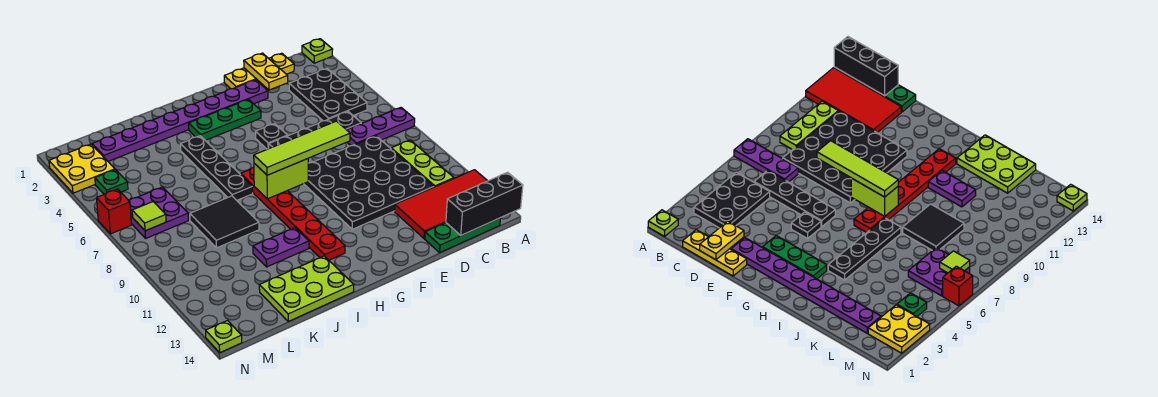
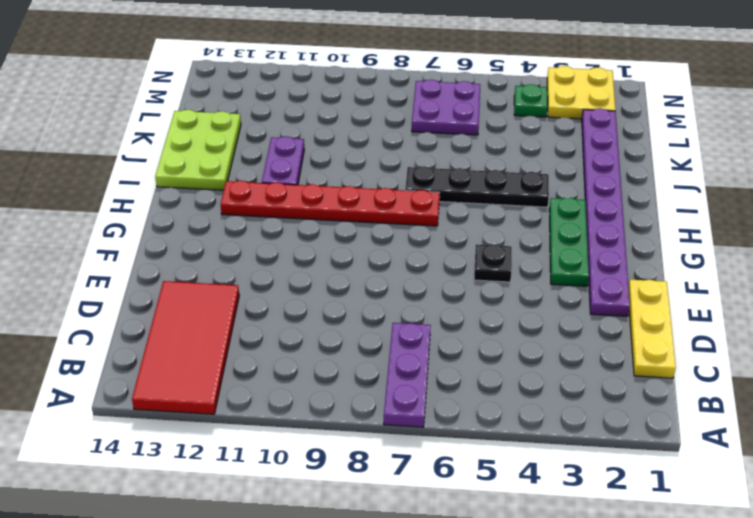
none -> lime plate A1 level 1
none -> black plate B3:C5 level 1
none -> lime plate B9:B11 level 1

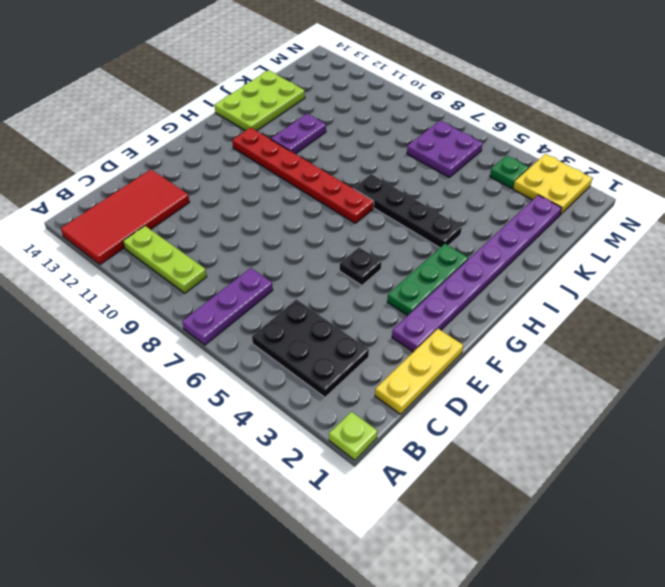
none -> green plate B14:D14 level 1
none -> black plate C6:F6 level 1
none -> black plate C8:F11 level 1

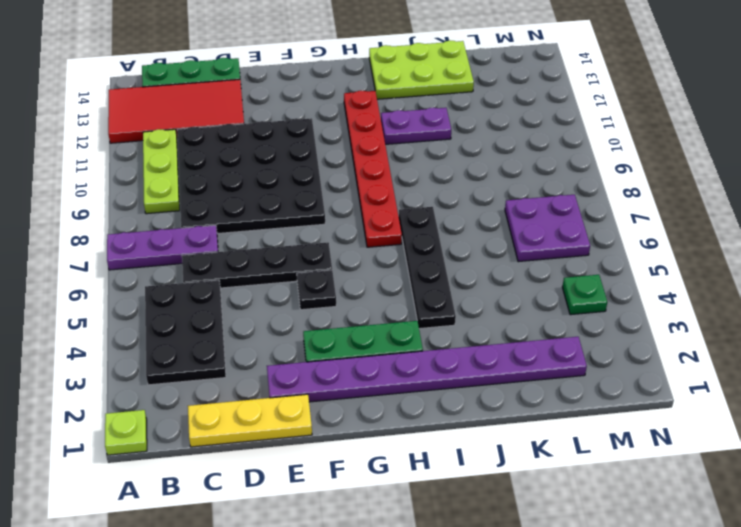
none -> black tile J8:K9 level 1
none -> yellow plate M2:N3 level 1
none -> red brick N6 level 1

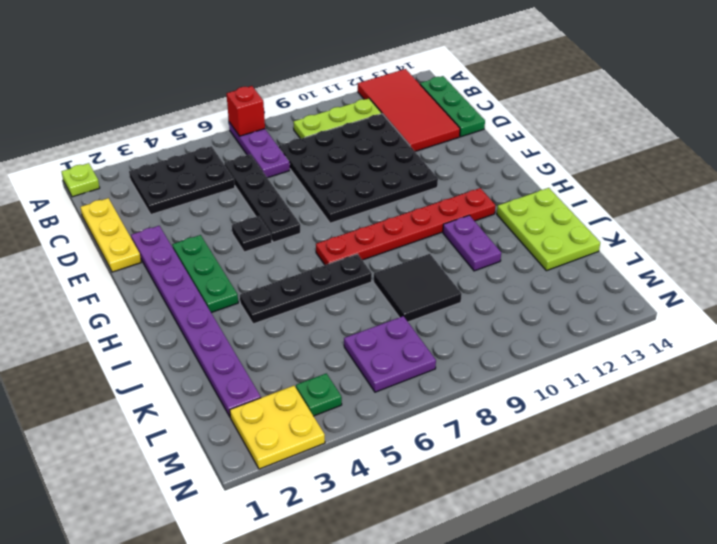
red brick A7 level 2 -> red brick N6 level 1
none -> lime plate N14 level 1
none -> black brick A14:C14 level 2
none -> yellow plate D1:D2 level 2

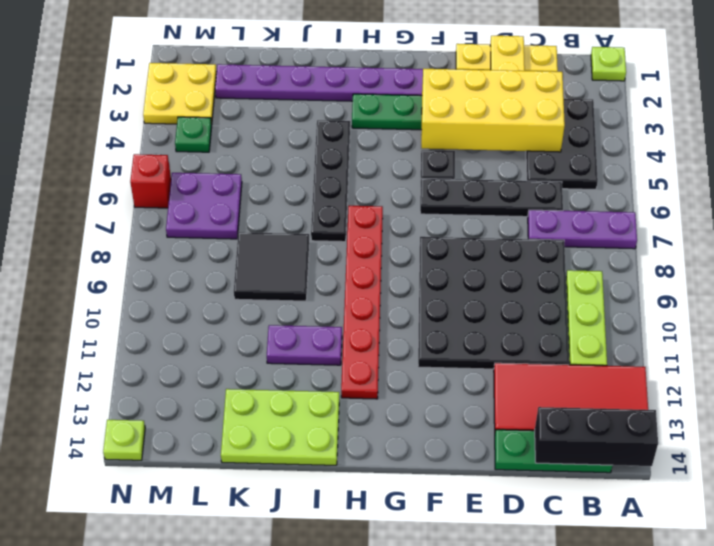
yellow brick C3:F4 level 2 -> none
none -> lime brick G8:H8 level 2
none -> lime tile M7 level 2
none -> lime tile E8:H8 level 3

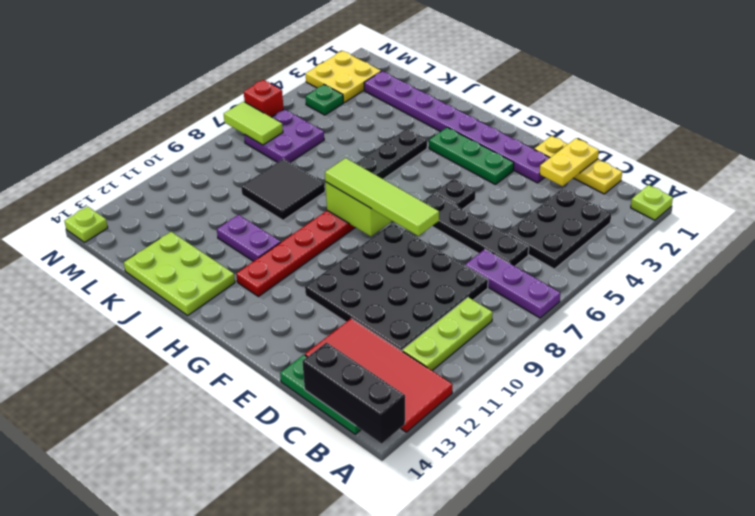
lime tile M7:N7 level 2 -> lime tile M7 level 2

